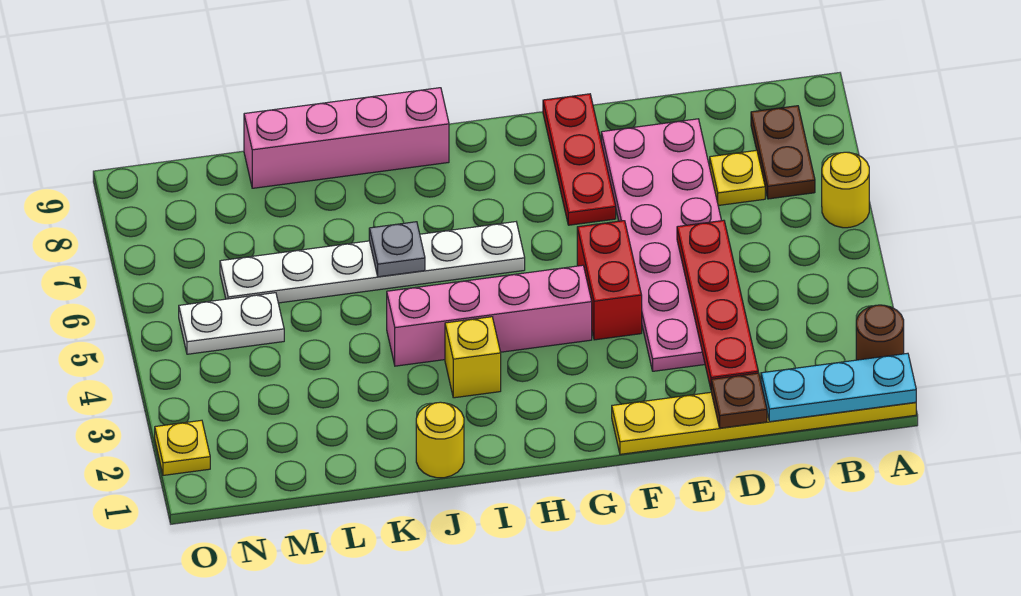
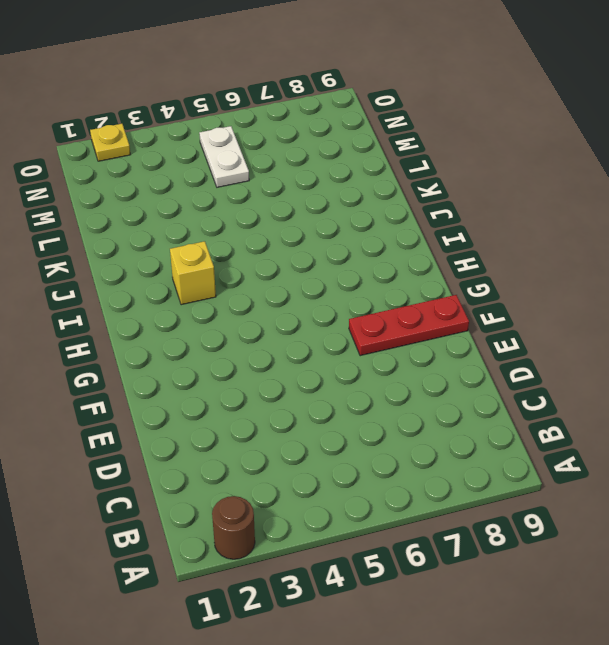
none -> yellow plate A1:F1 level 1
none -> yellow round brick A6 level 1
none -> brown plate B7:B8 level 1

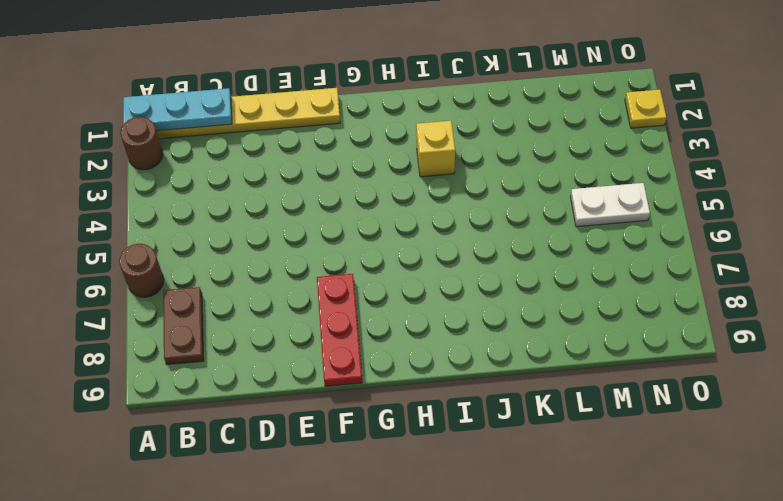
brown round brick A6 level 1 -> yellow round brick A6 level 1
none -> yellow plate C7 level 1
none -> pink plate D3:E8 level 1
none -> red brick F4:F5 level 1

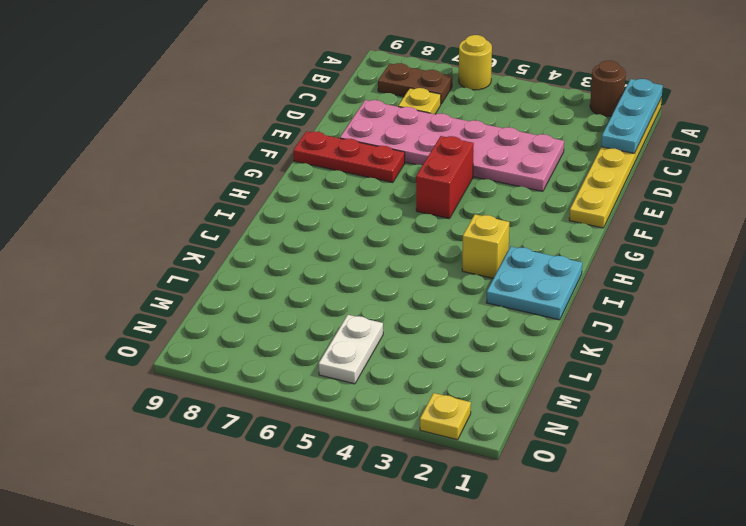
red brick F5:G5 level 1 -> red brick F4:F5 level 1
cyan plate I1:J2 level 1 -> yellow round brick J1 level 1
none -> pink brick G4:J4 level 1
none -> white plate H6:M6 level 1
none -> pink brick I9:L9 level 1

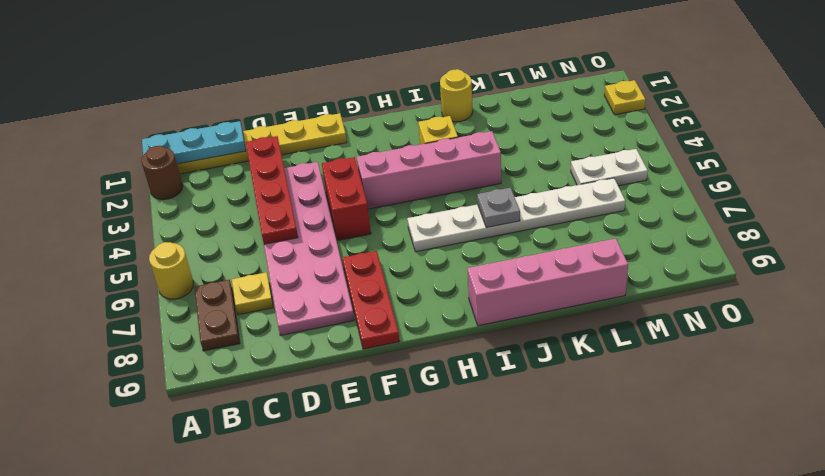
none -> brown plate D1 level 2

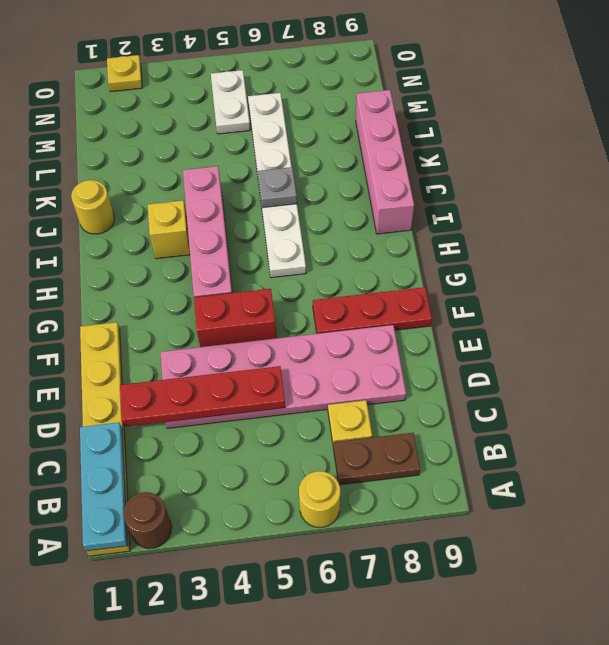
none -> brown plate D1 level 2

